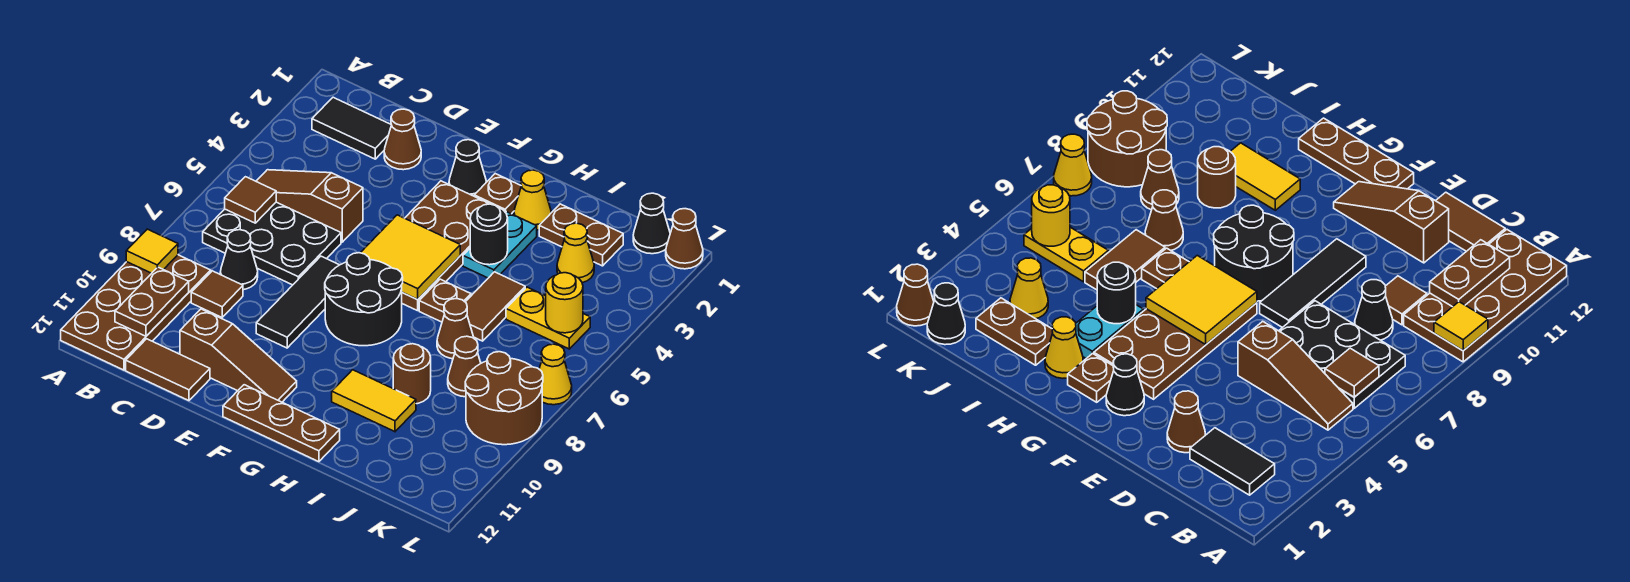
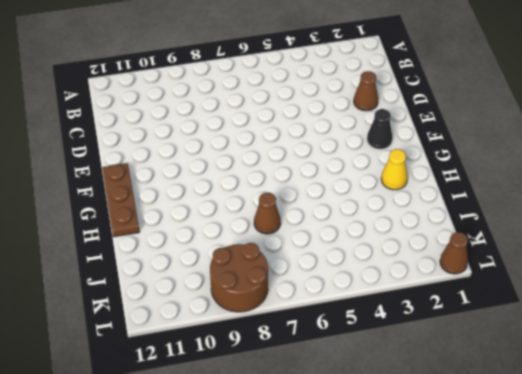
none -> brown plate A9:B12 level 1
none -> black tile B2:C2 level 1
none -> brown slope B5:D5 level 1 top D
none -> black plate B6:D7 level 1

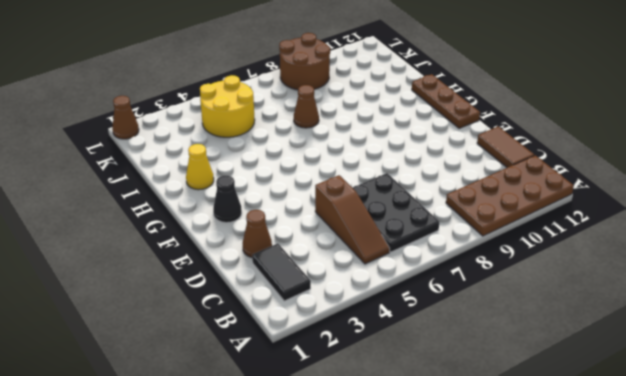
yellow round brick J4:K5 level 1 -> yellow plate J5:K5 level 1
none -> black cone C8 level 1
none -> brown tile C9 level 1
none -> brown slope D11:F11 level 1 top D
none -> black tile E7:E9 level 1

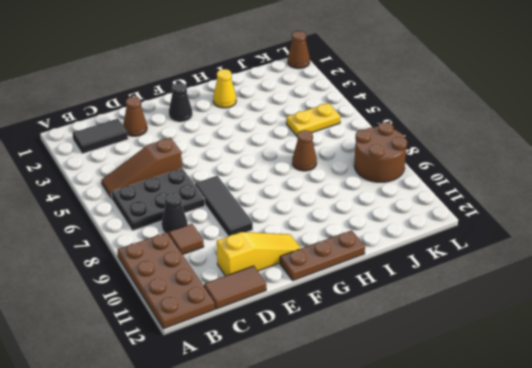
yellow slope D11:F11 level 1 top D -> brown slope D11:F11 level 1 top D
none -> brown plate F3:G6 level 1
none -> black round brick F7:G8 level 1
none -> brown plate G2 level 1
none -> cyan plate H3:H4 level 1

